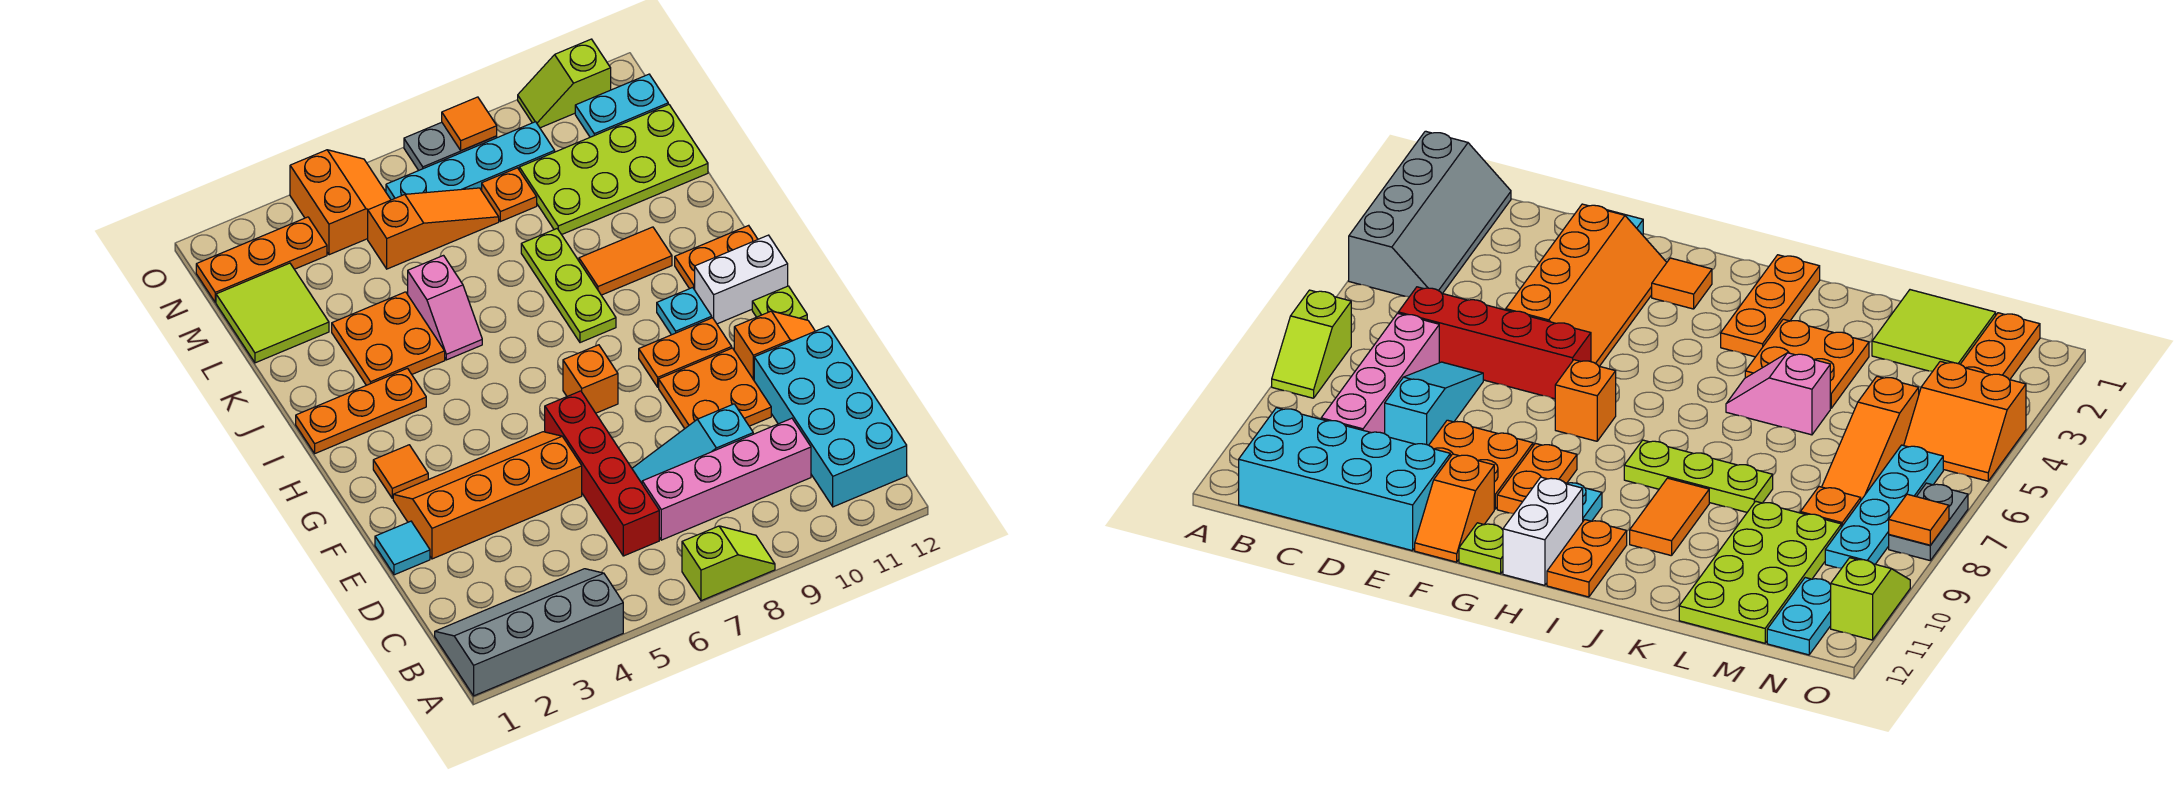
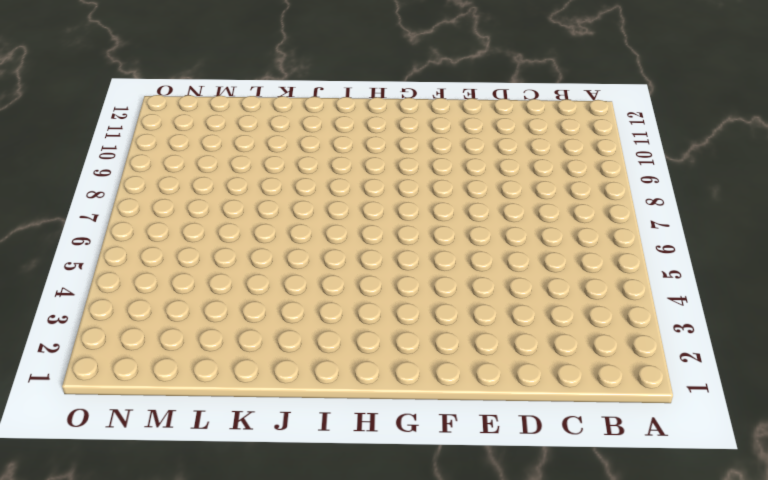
none -> grey slope A1:B4 level 1 top A
none -> lime slope A7:A8 level 1 top 7
none -> cyan brick B11:E12 level 1
none -> red brick C6:F6 level 1

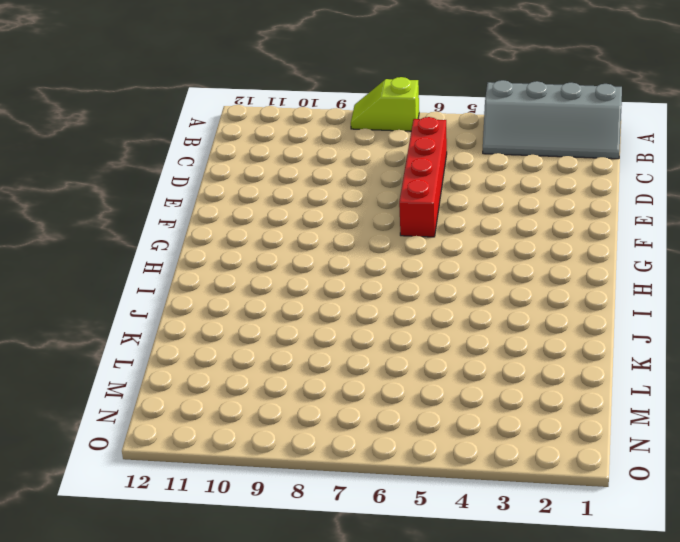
none -> cyan brick B11:E12 level 1
none -> pink brick C7:C10 level 1
none -> cyan slope D7:D9 level 1 top 9
none -> cyan tile E1 level 1

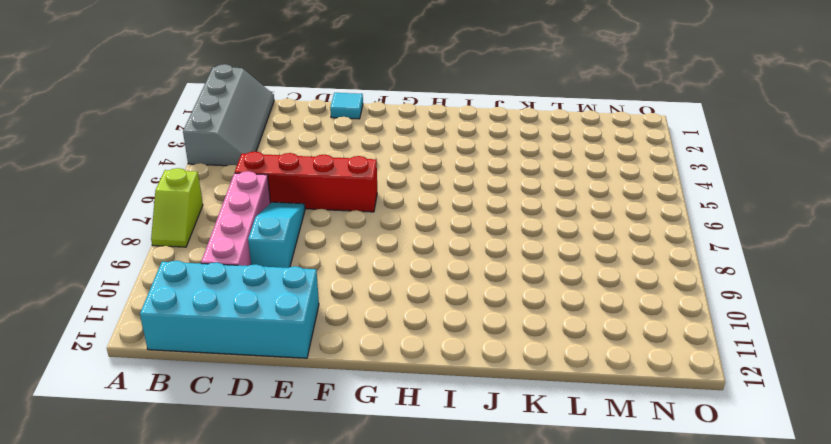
none -> orange slope E2:F5 level 1 top E
none -> orange plate E9:F10 level 1
none -> orange slope F11:F12 level 1 top 11
none -> orange tile G2 level 1

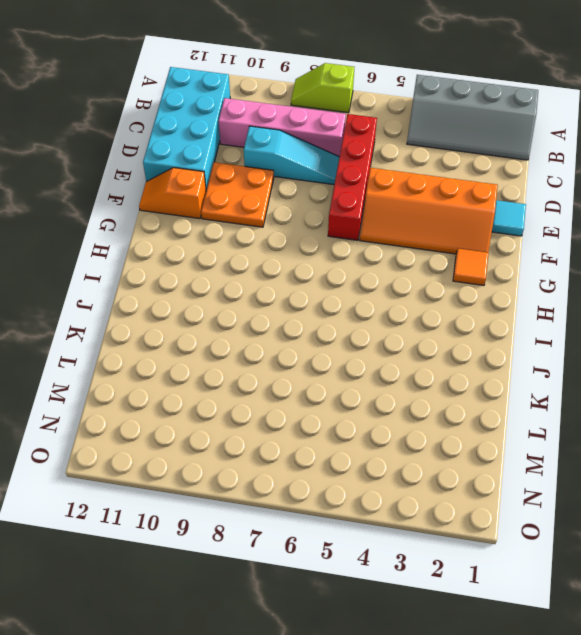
none -> orange brick G7 level 1
none -> orange plate G9:G10 level 1
none -> lime plate G12 level 1
none -> cyan plate H10 level 1

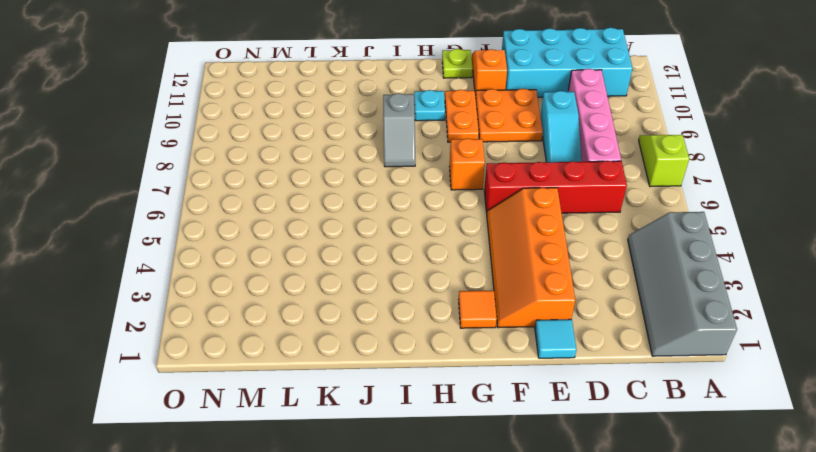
grey slope I8:I9 level 1 top 9 -> lime plate I8:K8 level 1
none -> white brick H11:H12 level 1
none -> orange plate I1:I3 level 1
none -> orange plate I11:I12 level 1
none -> orange plate J3:K4 level 1

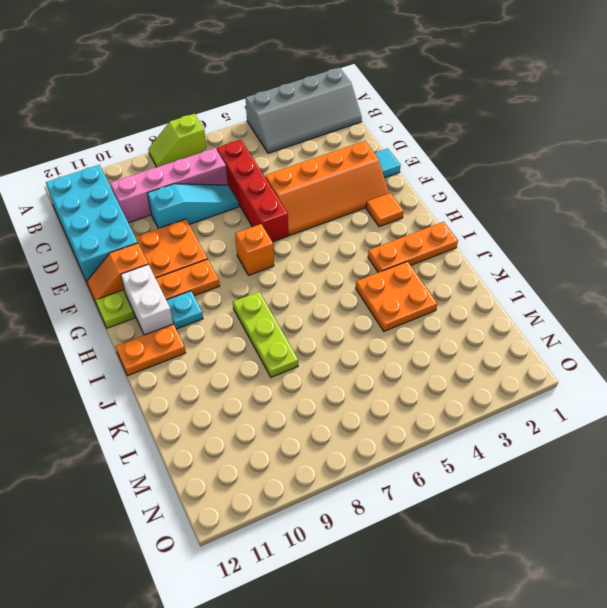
white brick G11:H11 level 1 -> white brick H11:H12 level 1
none -> pink slope J5:K5 level 1 top K
none -> orange tile J9:J10 level 1
none -> lime tile L1:M2 level 1
none -> lime plate L9:M12 level 1

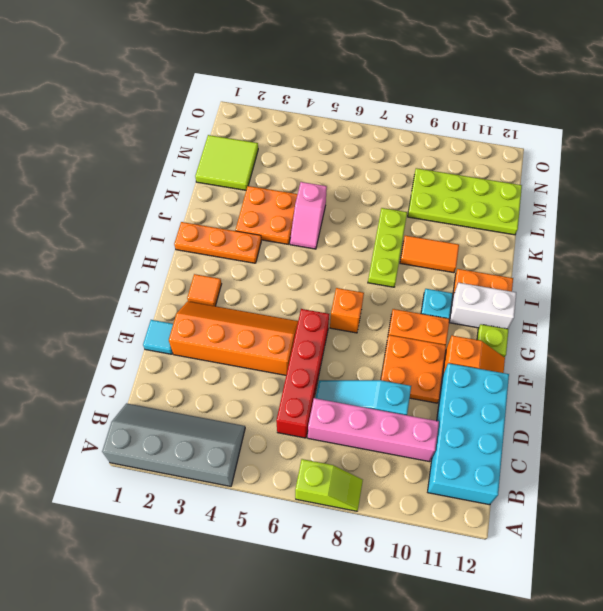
none -> orange slope M5:M7 level 1 top 5
none -> orange plate M8 level 1
none -> orange plate N1:N3 level 1
none -> orange slope N4:O5 level 1 top 4

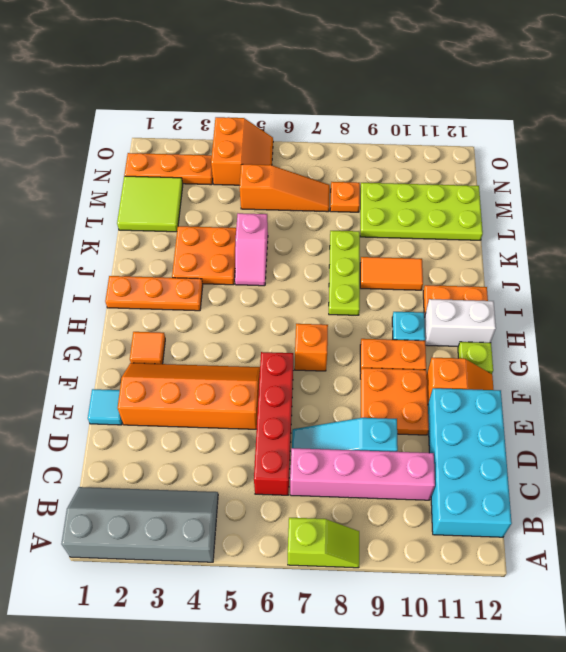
none -> cyan plate N6:N9 level 1
none -> cyan plate N11:N12 level 1
none -> grey plate O7:O8 level 1
none -> lime slope O10:O11 level 1 top 11

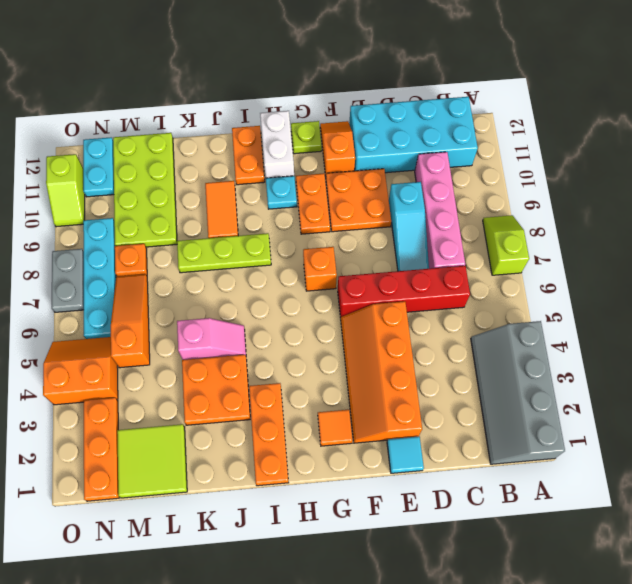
none -> orange tile O8 level 2

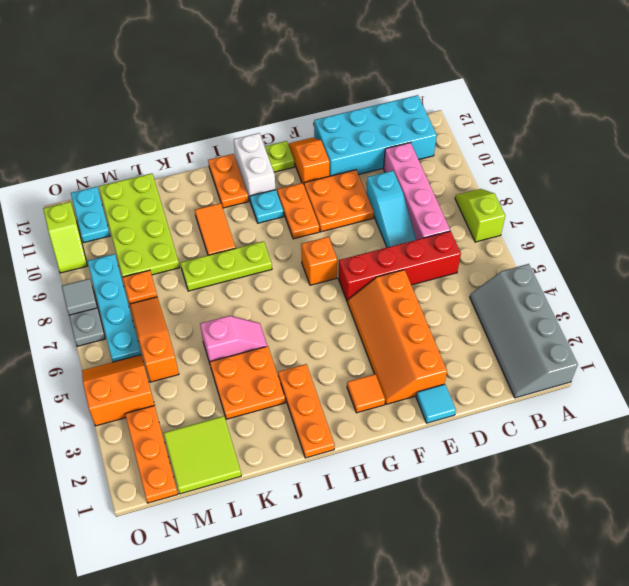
grey tile O8 level 2 -> orange tile O8 level 2

